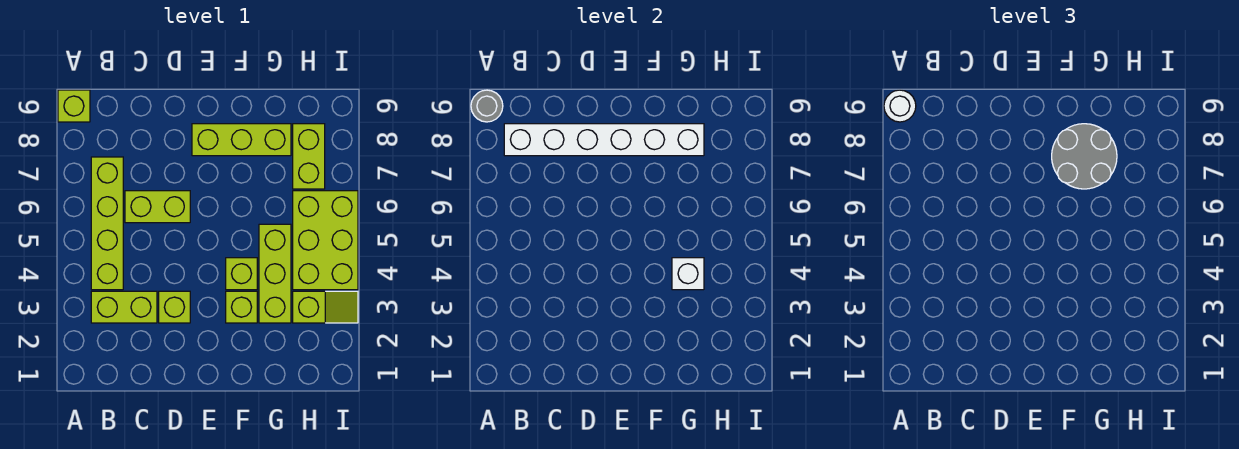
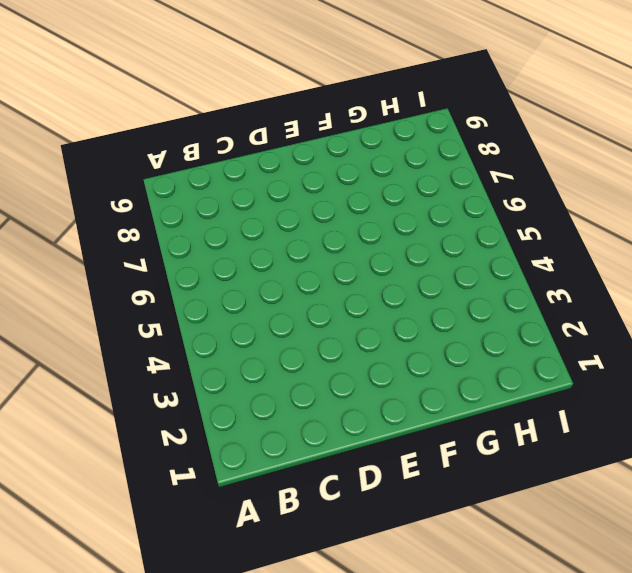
none -> lime brick A9 level 1
none -> lime brick B3:C3 level 1
none -> lime brick B4:B7 level 1

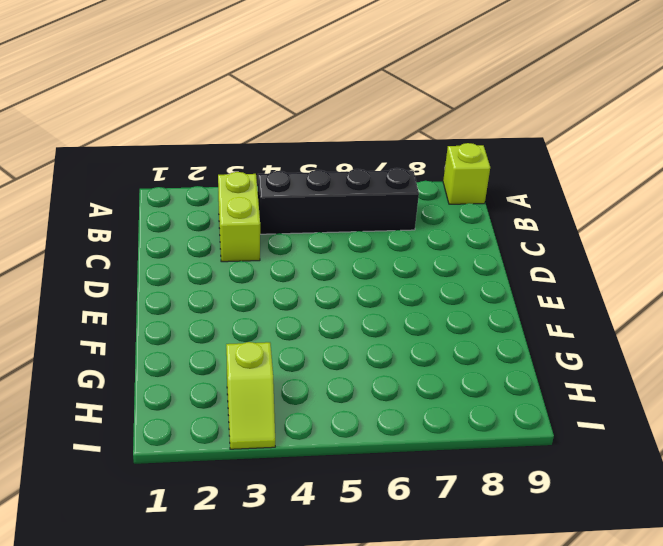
black brick B4:B7 level 1 -> lime brick B4:B7 level 1
none -> lime brick C6:D6 level 1
none -> lime brick D3 level 1
none -> lime brick E8:G8 level 1

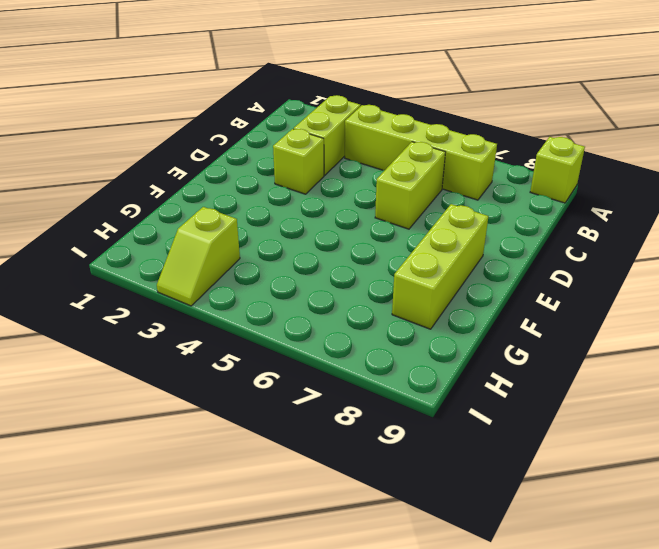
none -> lime brick F3 level 1
none -> lime brick F4 level 1
none -> lime brick G3:G5 level 1

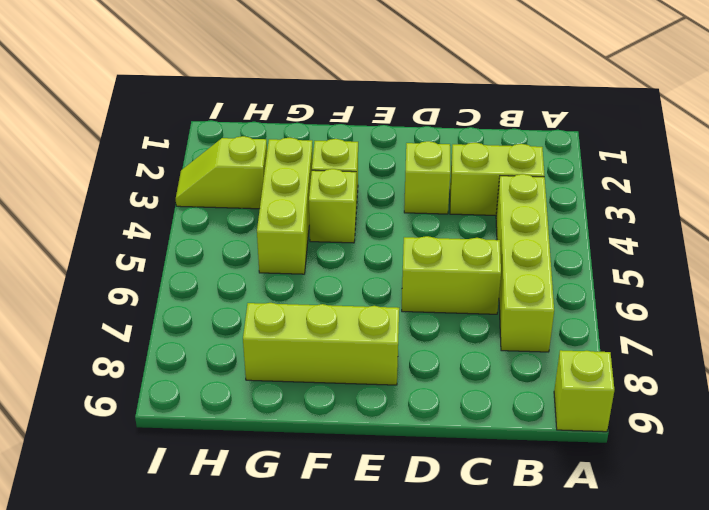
none -> lime brick H4:I6 level 1
none -> lime brick H7:H8 level 1
none -> grey round brick A9 level 2

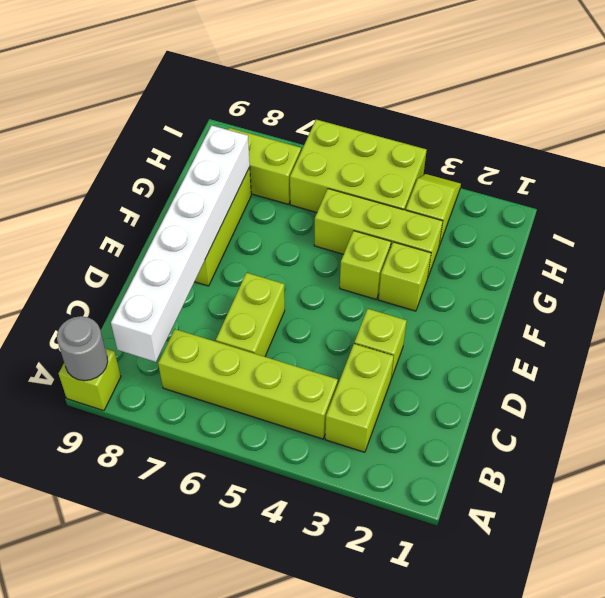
none -> white brick G4 level 2
none -> white round brick A9 level 3
none -> grey round brick F7:G8 level 3

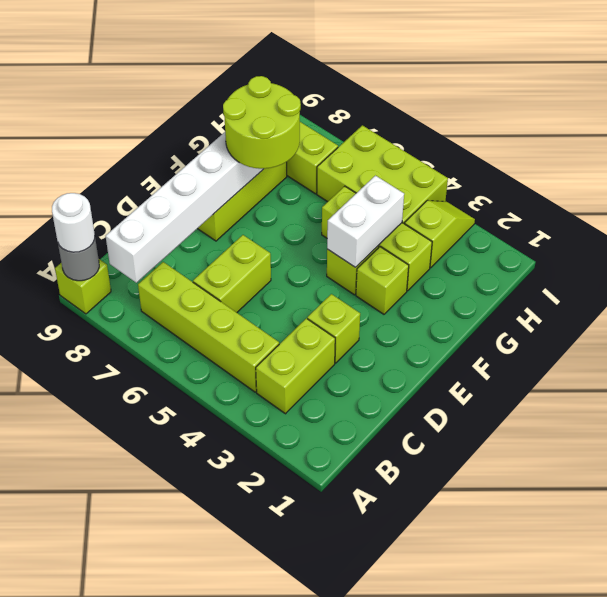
white brick F4:G4 level 2 -> white brick G4 level 2
lime round brick F7:G8 level 3 -> grey round brick F7:G8 level 3

